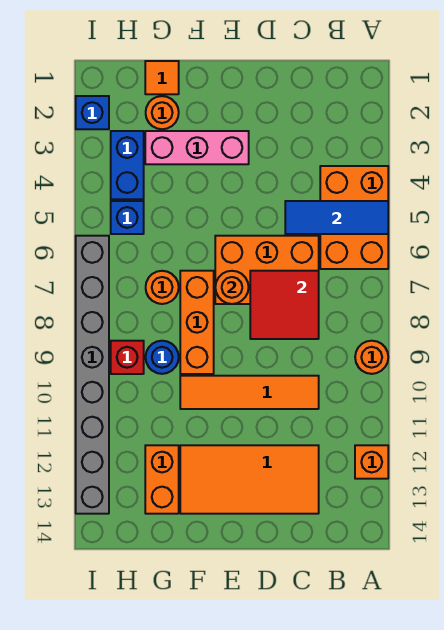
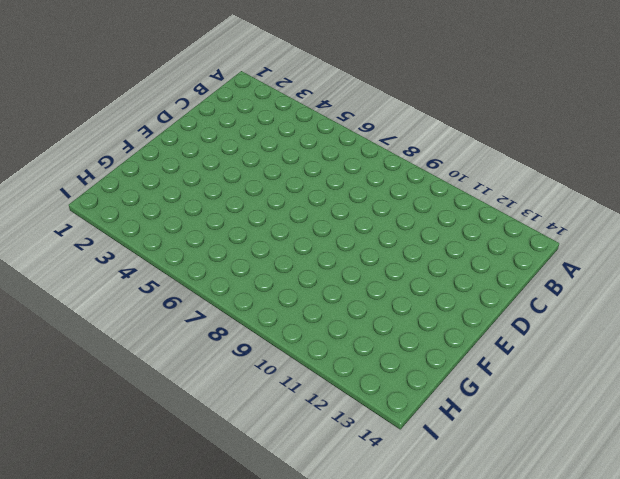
none -> orange brick A4:B6 level 1
none -> orange round brick A9 level 1
none -> orange brick A12 level 1

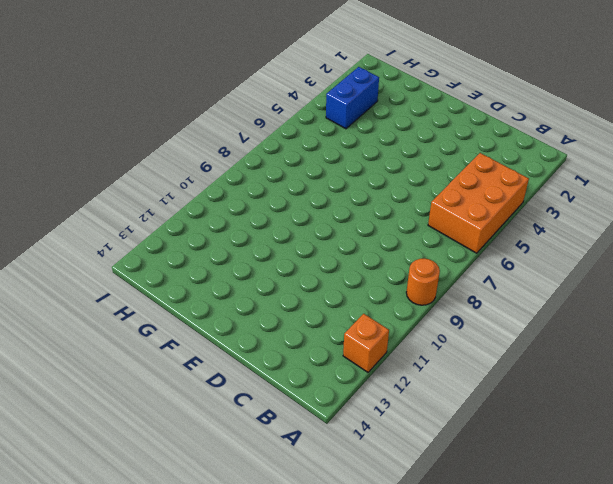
none -> orange brick C6:E7 level 1
none -> orange tile C10:F10 level 1
none -> orange tile C12:F13 level 1

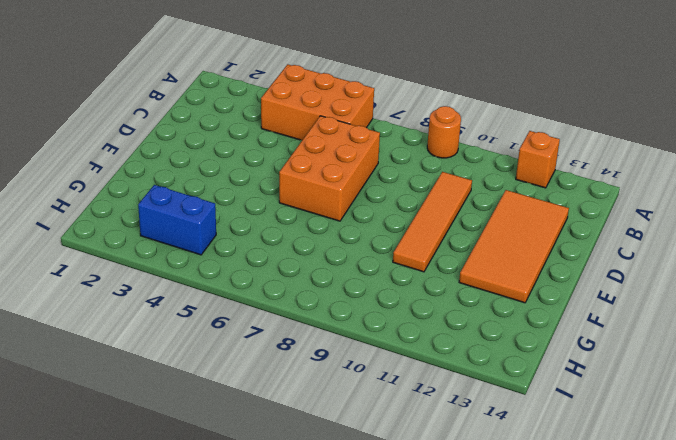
none -> pink brick E3:G3 level 1
none -> orange brick F7:F9 level 1
none -> orange tile G1 level 1

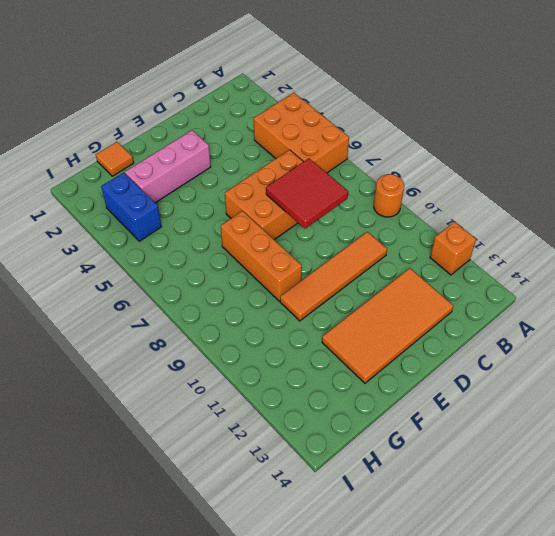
none -> orange round brick G2 level 1
none -> orange round brick G7 level 1
none -> blue round brick G9 level 1

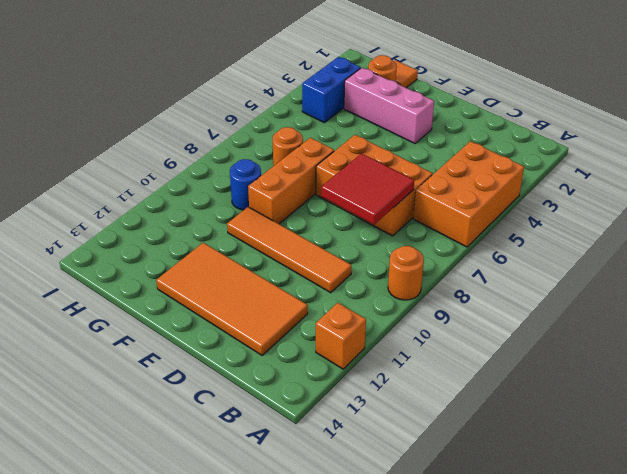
none -> orange brick G12:G13 level 1
none -> blue brick H5 level 1
none -> red brick H9 level 1

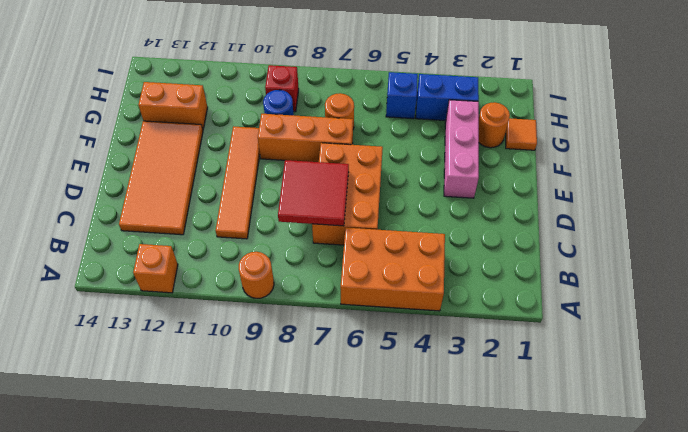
none -> blue brick I2 level 1
none -> grey brick I6:I13 level 1
none -> blue tile A5:C5 level 2

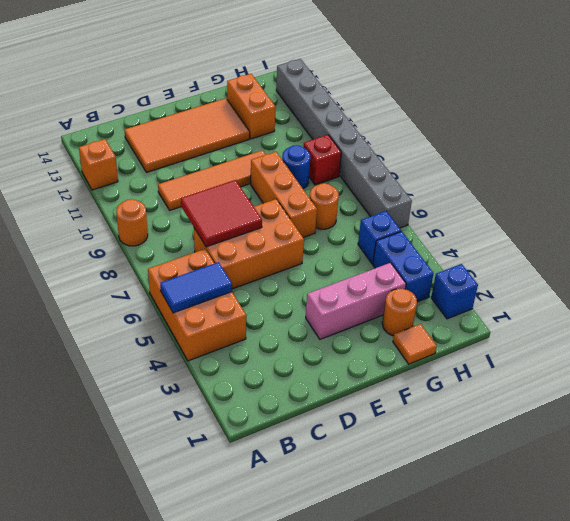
blue tile A5:B5 level 2 -> blue tile A5:C5 level 2
none -> orange round brick E7 level 2

